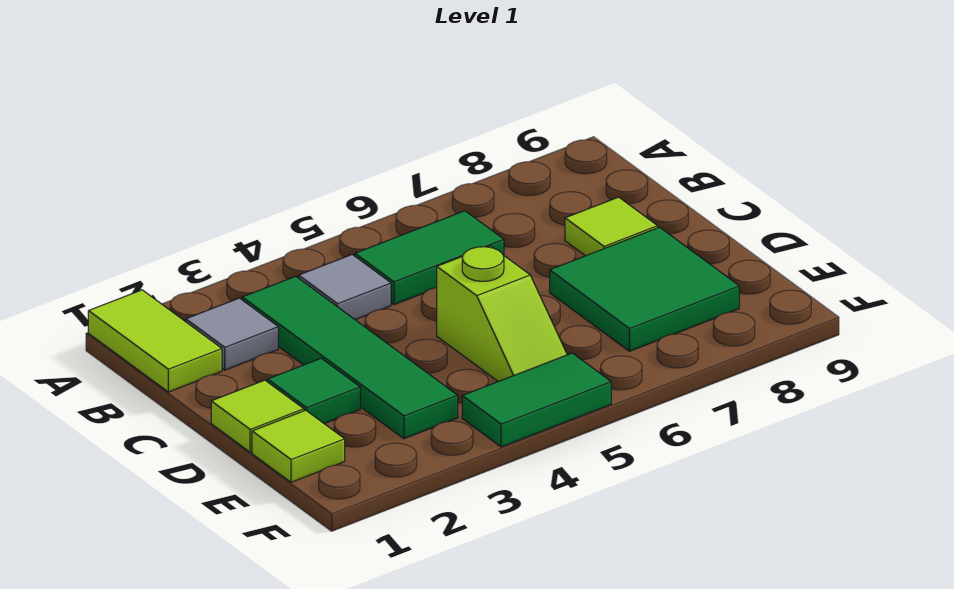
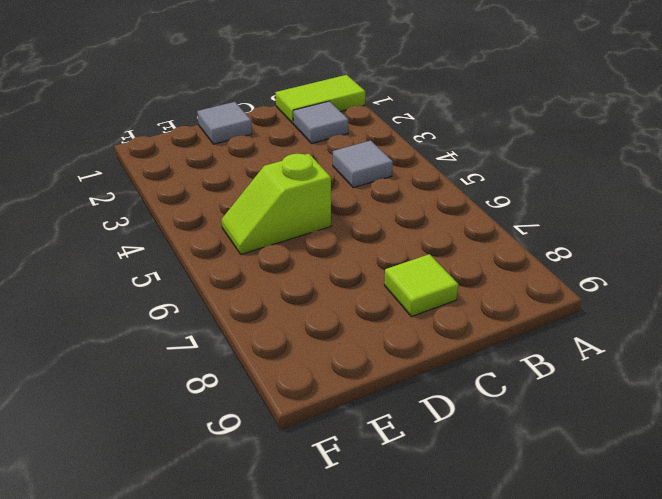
grey tile D1 level 1 -> lime tile D1 level 1
none -> green tile B3:E3 level 1
none -> green tile B5:B6 level 1
none -> green tile D2 level 1

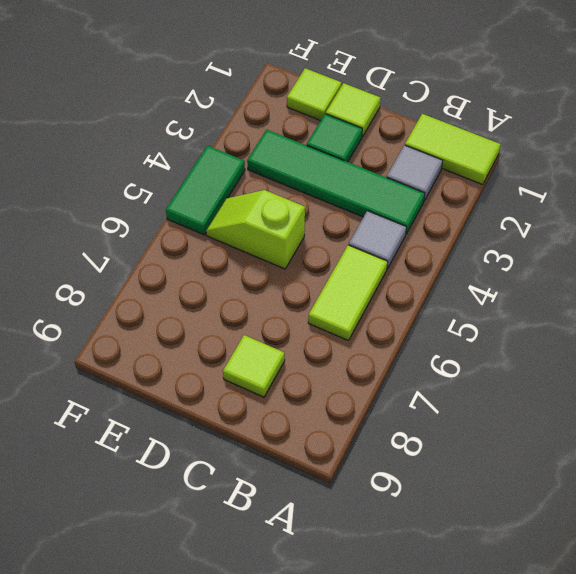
lime tile B5:B6 level 1 -> green tile B5:B6 level 1
none -> green tile D7:E8 level 1

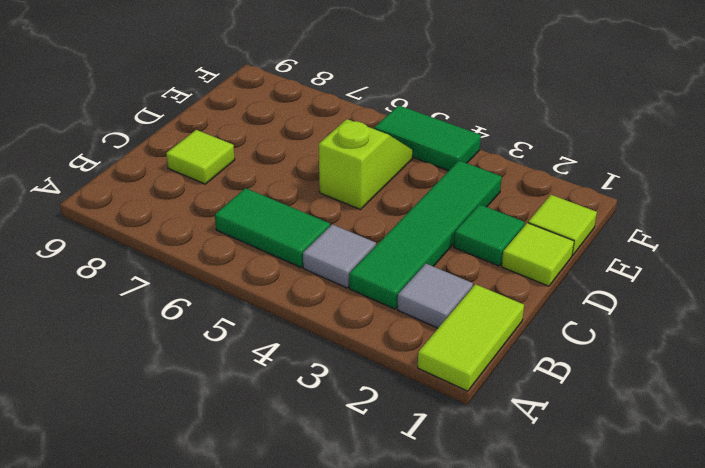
none -> green tile D7:E8 level 1

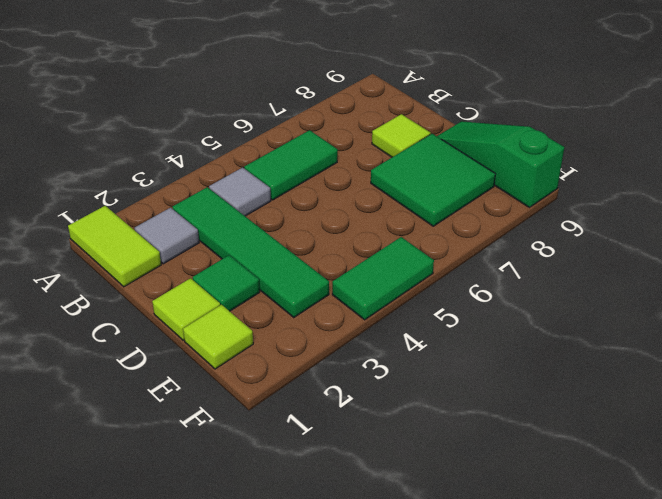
green slope D9:F9 level 1 top F -> none
none -> lime slope D5:E5 level 1 top D

